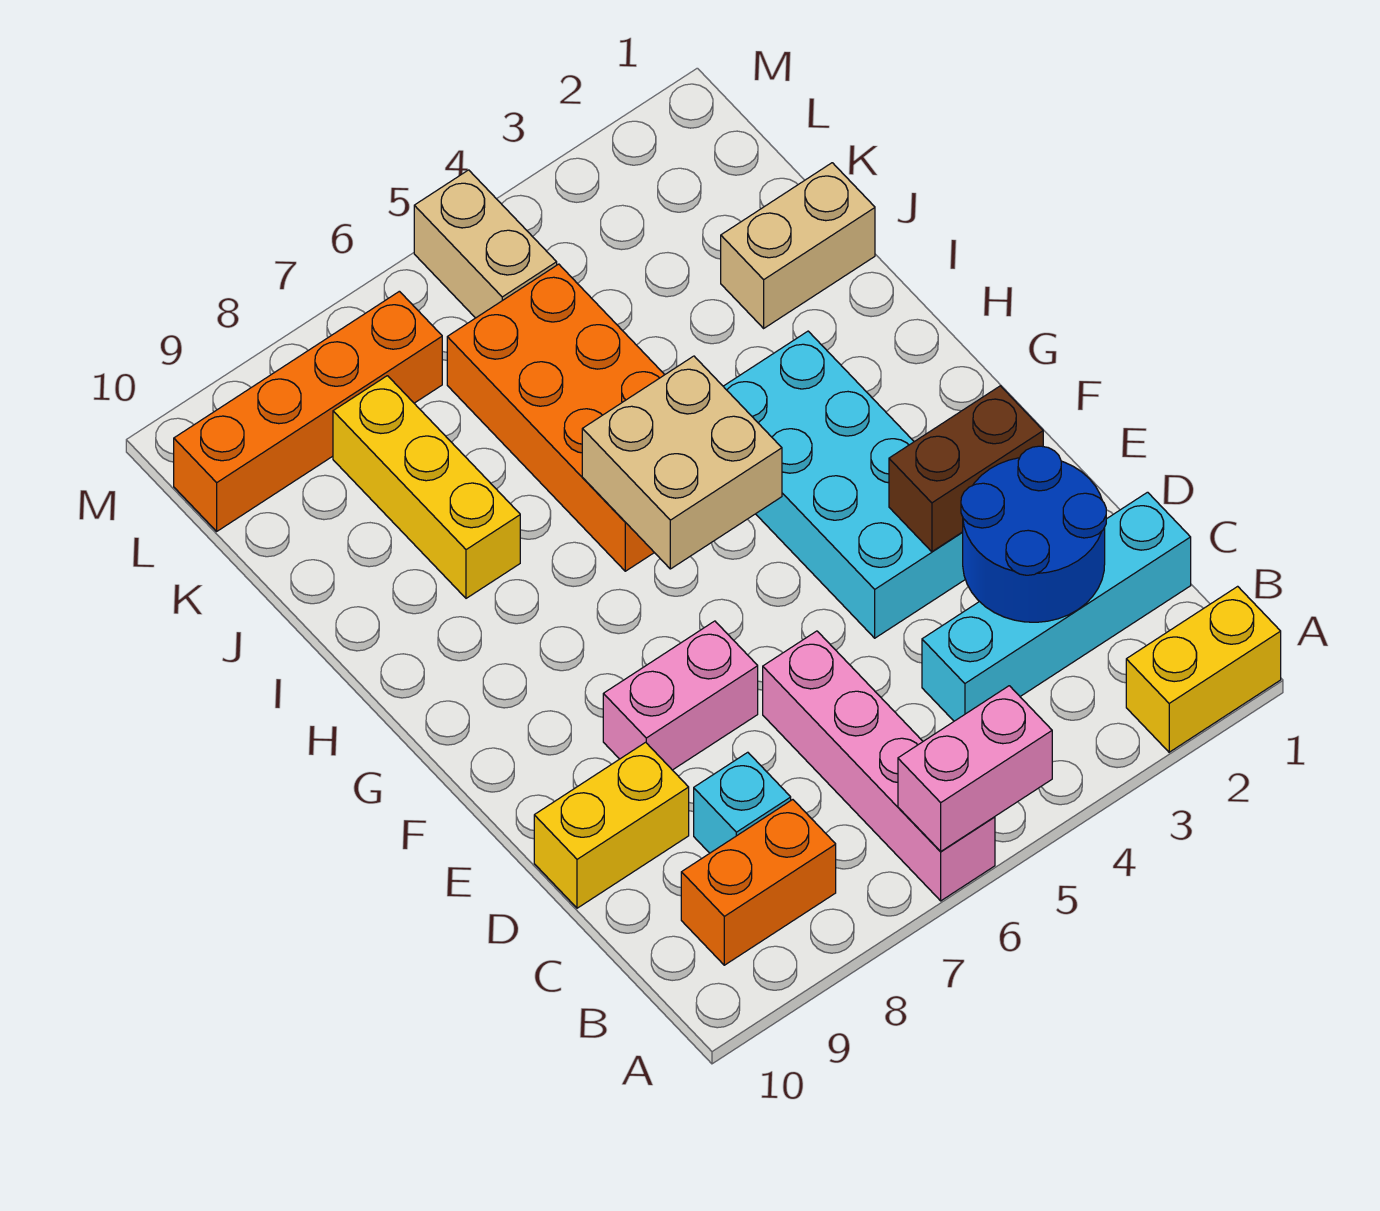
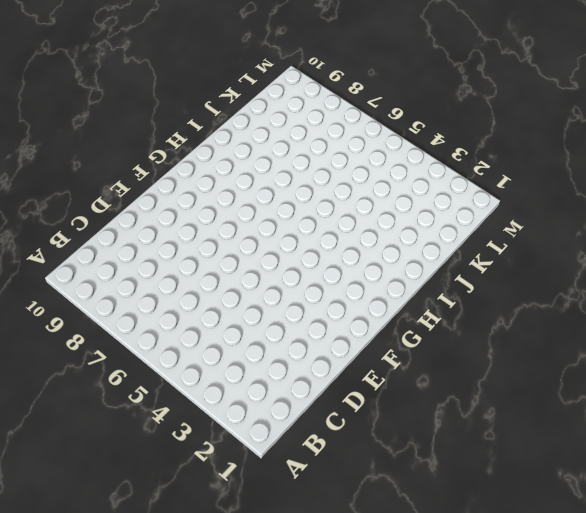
none -> yellow brick A1:A2 level 1
none -> pink brick A6:D6 level 1
none -> orange brick B8:B9 level 1

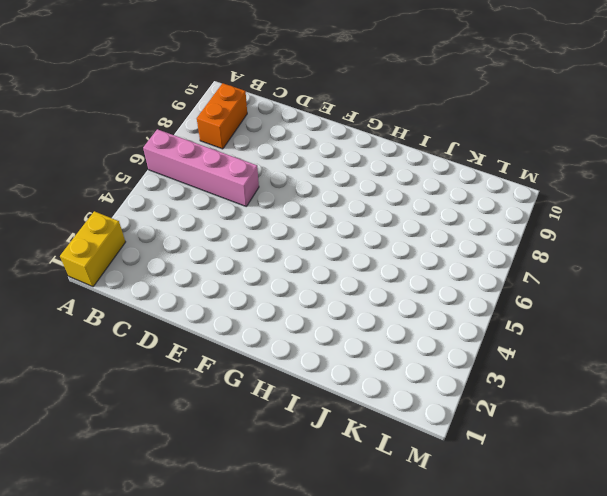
none -> cyan brick C1:C4 level 1
none -> cyan brick C8 level 1
none -> yellow brick D9:D10 level 1

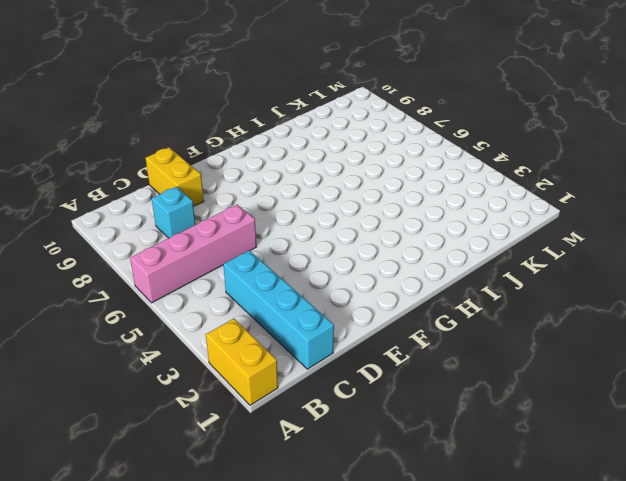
none -> orange brick B8:B9 level 1
none -> cyan brick E3:H4 level 1
none -> pink brick E7:E8 level 1

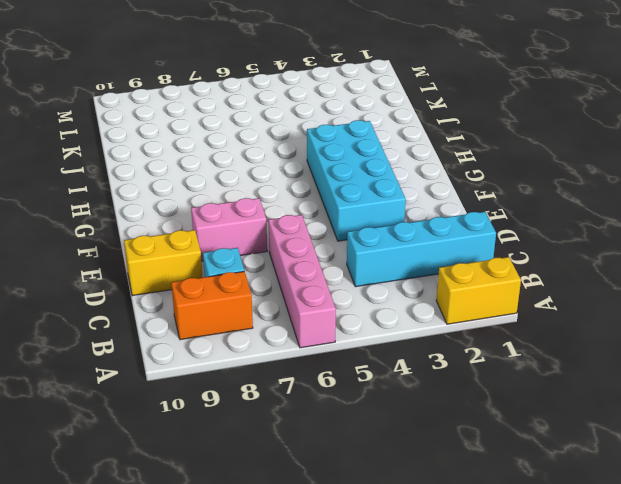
none -> orange brick H5:K6 level 1
none -> yellow brick I8:K8 level 1
none -> tan brick J1:J2 level 1

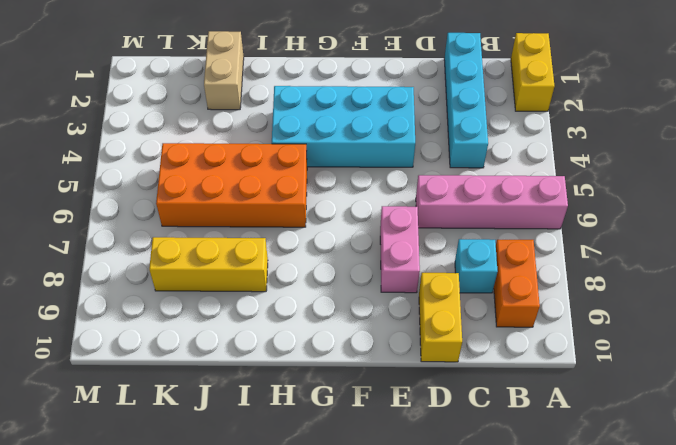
none -> tan brick L5:M5 level 1
none -> orange brick L7:L10 level 1
none -> pink brick A5:A6 level 2

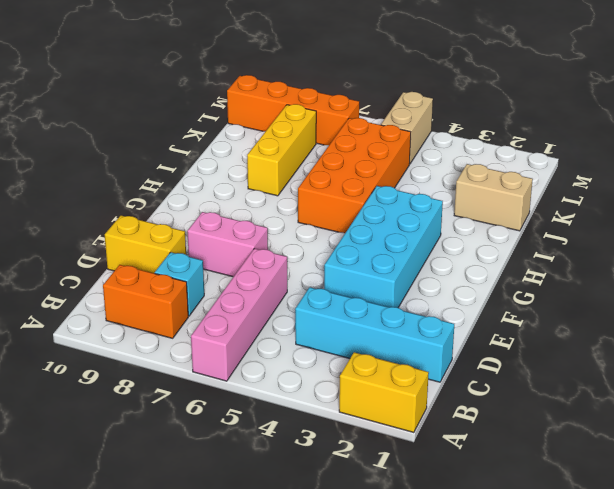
none -> pink brick A5:A6 level 2
none -> blue round brick C2:D3 level 2
none -> brown brick E2:E3 level 2

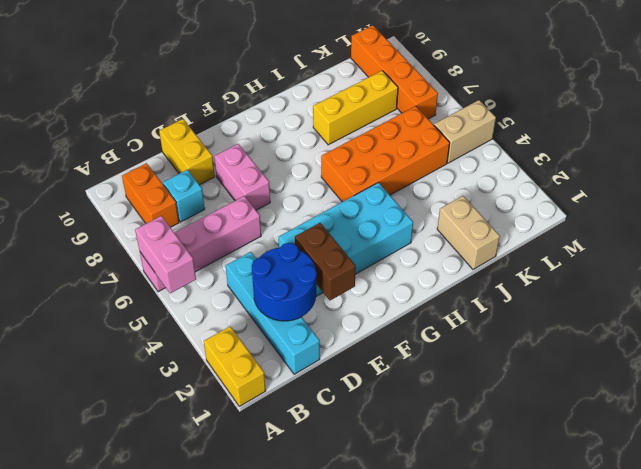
none -> tan brick G5:H6 level 2

